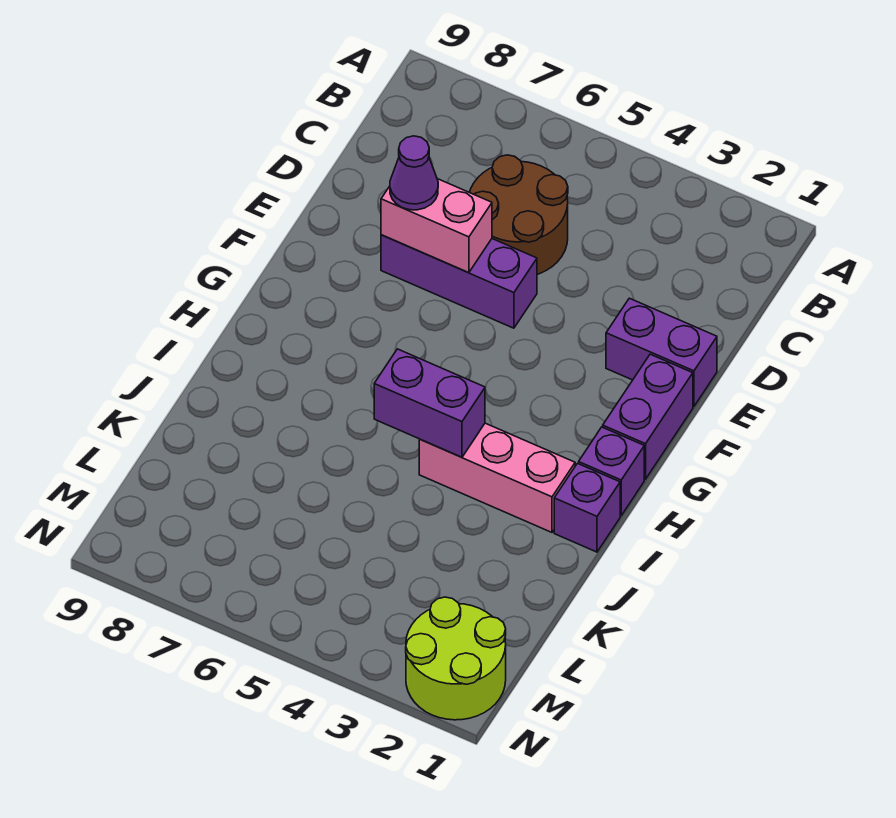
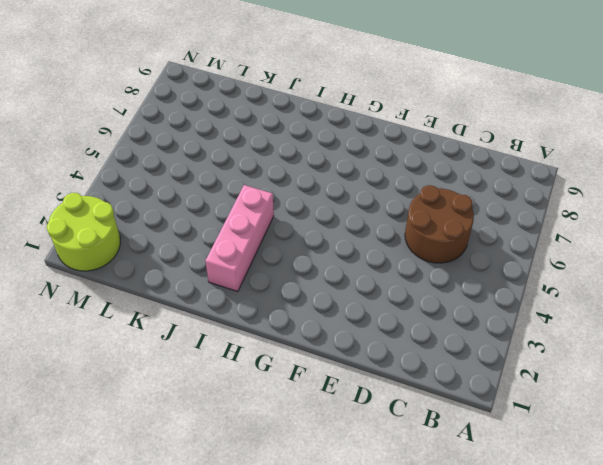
none -> purple brick E1:E2 level 1
none -> purple brick E5:E7 level 1

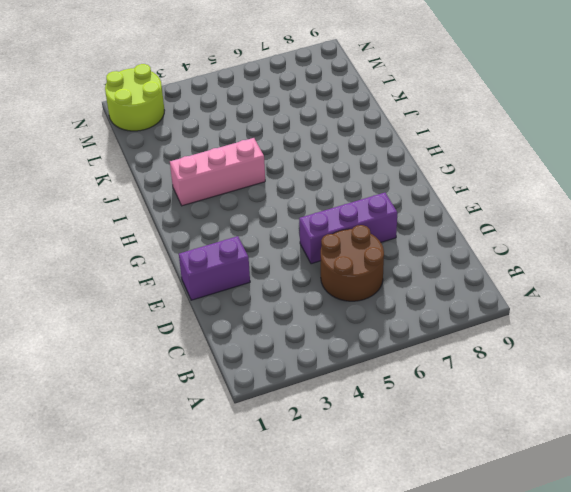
none -> purple brick F1:G1 level 1
none -> purple brick H1 level 1

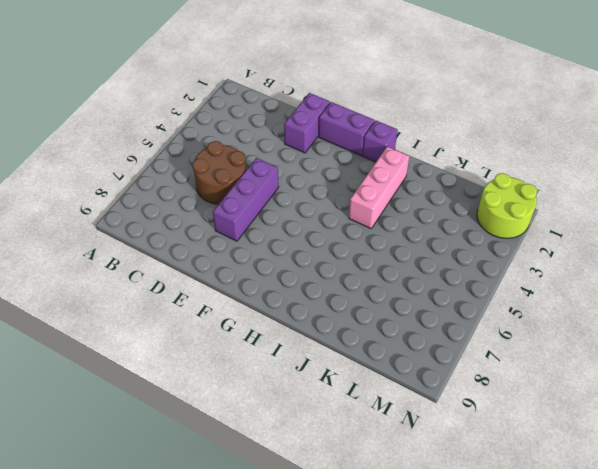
none -> purple brick I1 level 1
none -> pink brick E6:E7 level 2

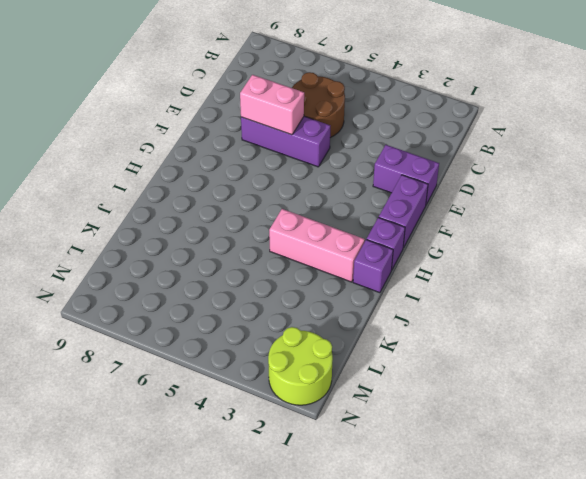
none -> purple brick I4:I5 level 2
none -> purple cone E7 level 3

